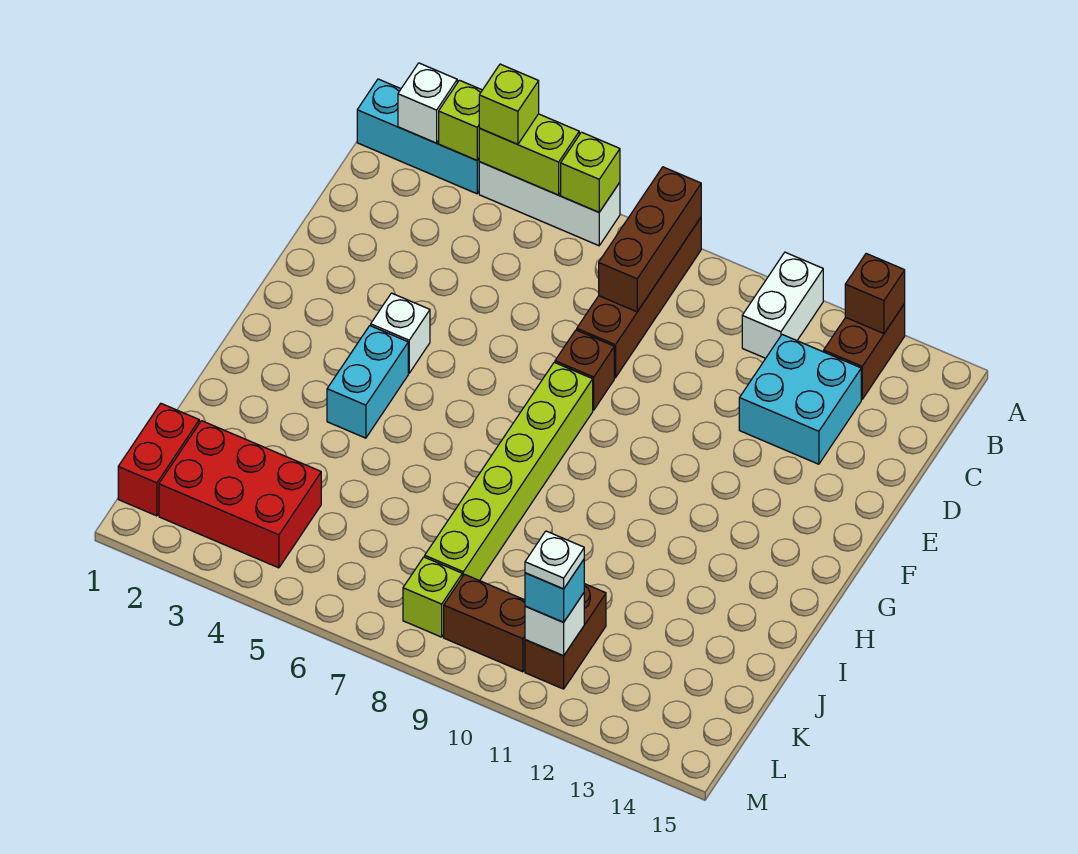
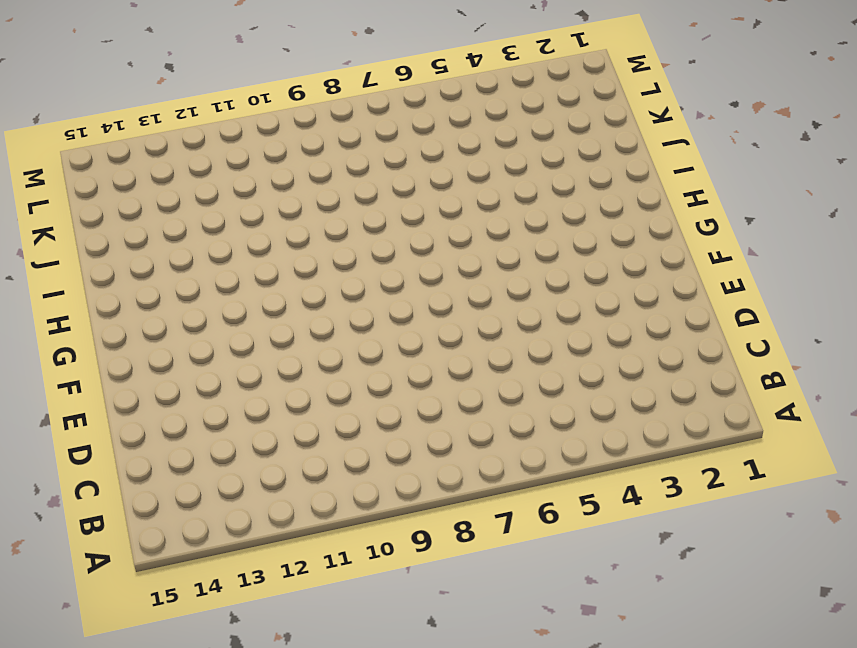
none -> cyan brick A1:A3 level 1
none -> white brick A4:A6 level 1
none -> brown brick A8:D8 level 1

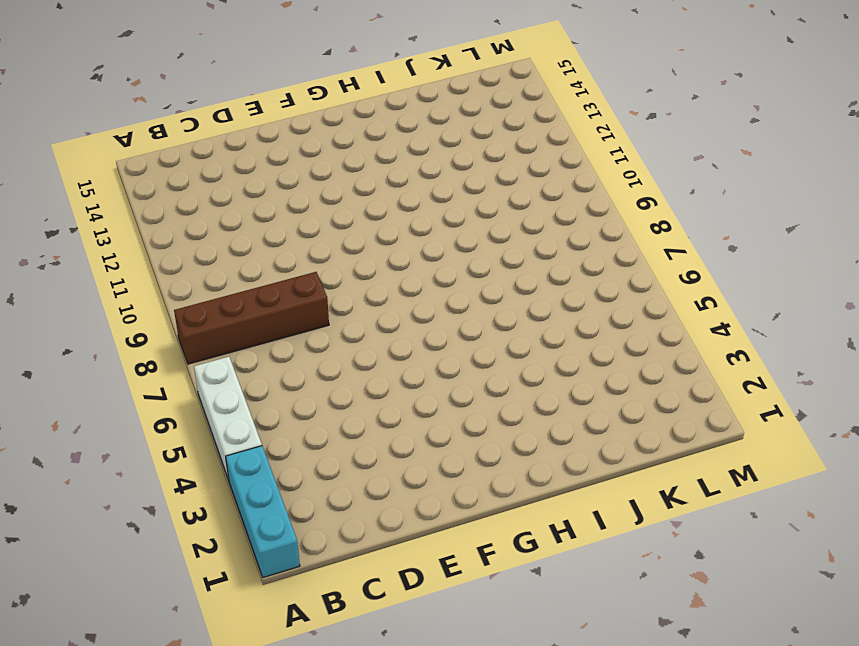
none -> white brick A11:B11 level 1
none -> brown brick A13:B13 level 1
none -> cyan brick C12:D13 level 1

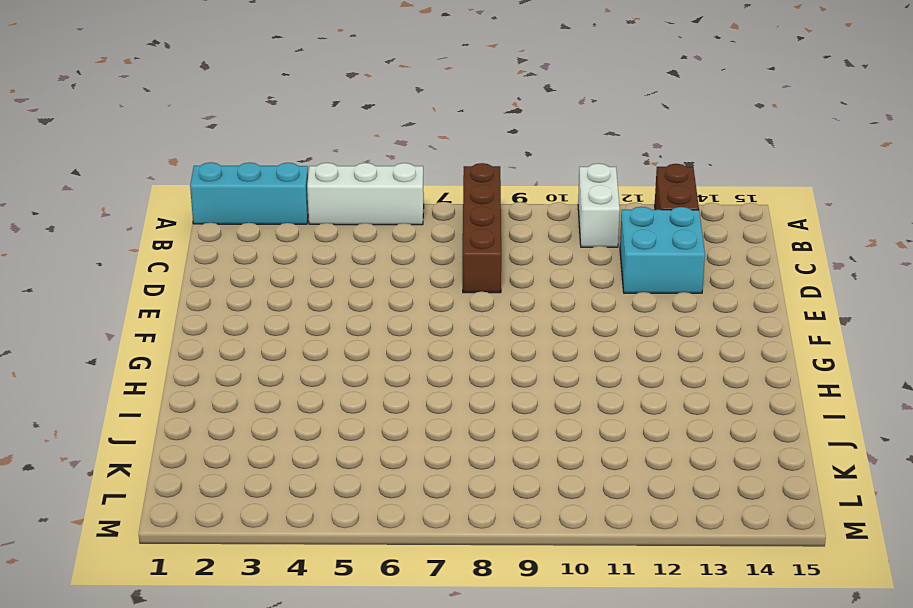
none -> brown brick E8 level 1
none -> white brick F4 level 1
none -> lime brick F8:K8 level 1

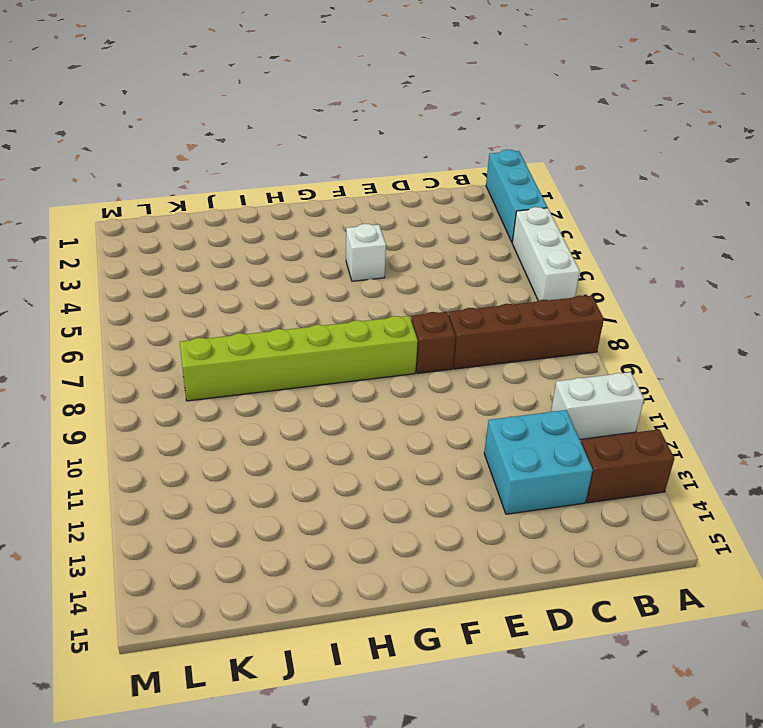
none -> cyan brick G4:H4 level 1
none -> red brick K1:L1 level 1
none -> red brick K2:L4 level 1

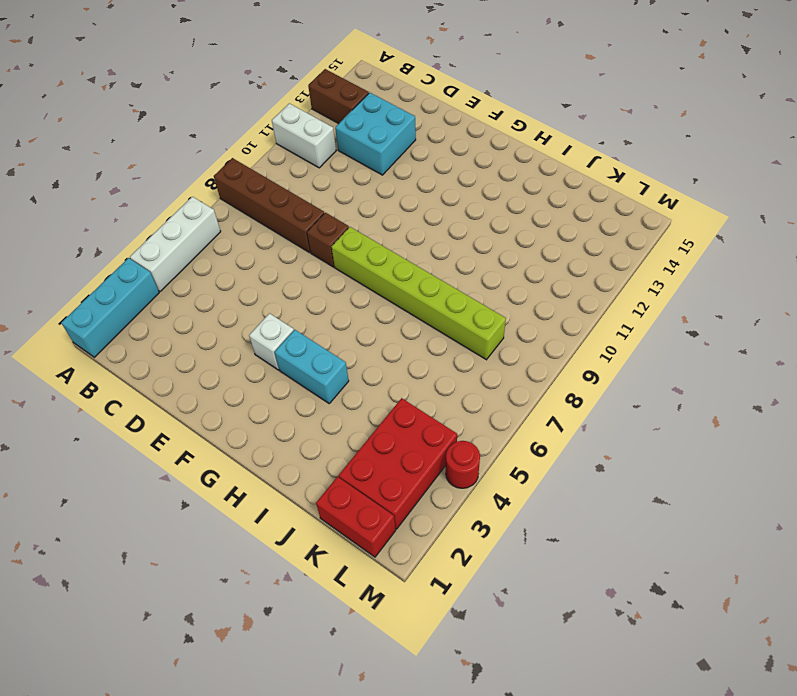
red round brick M4 level 1 -> none
none -> brown brick K11:L11 level 1
none -> lime brick L8 level 1
none -> brown brick L9:L10 level 1

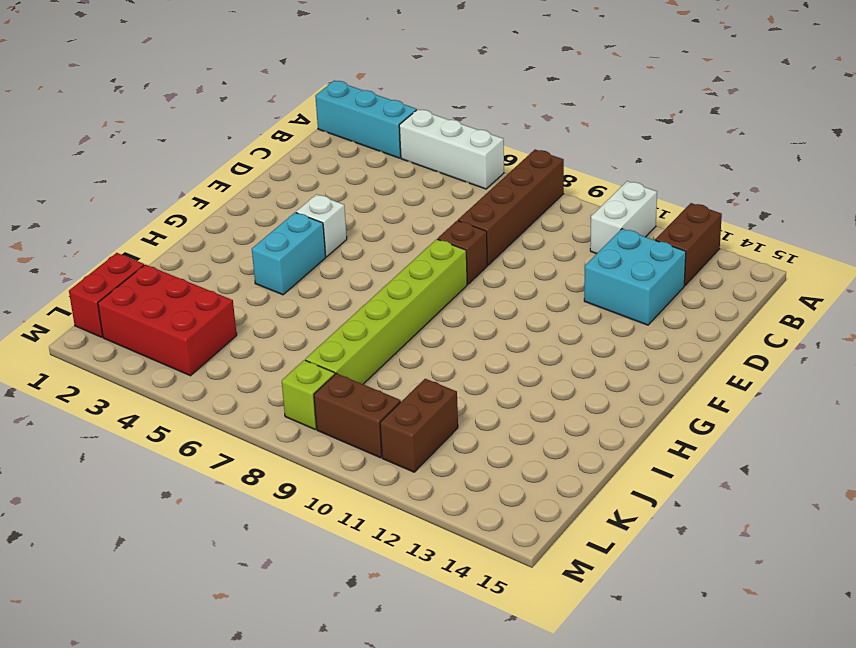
none -> white brick A2 level 2
none -> lime brick A3 level 2
none -> lime brick A4:A5 level 2

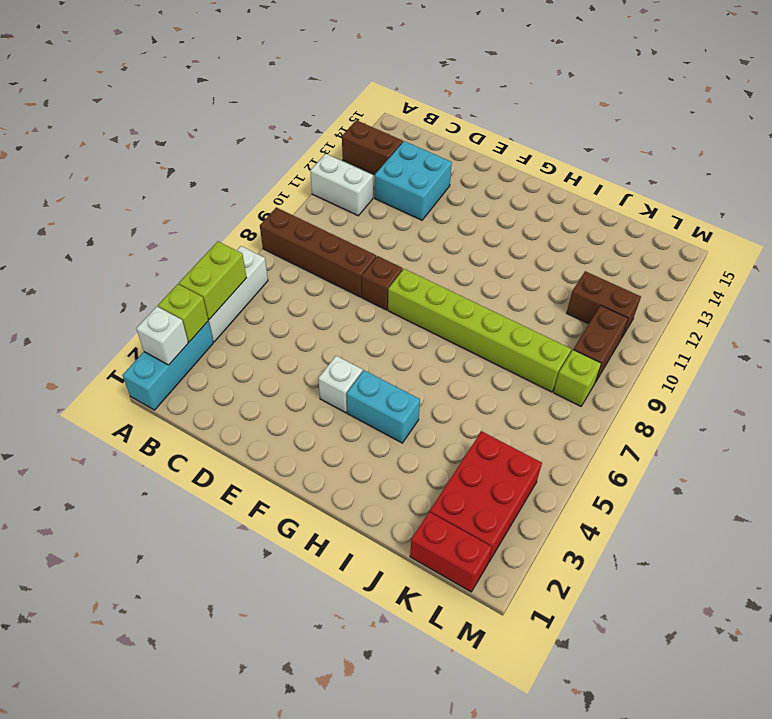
none -> lime brick A6 level 2
none -> brown brick A8:C8 level 2
none -> brown brick A13 level 2

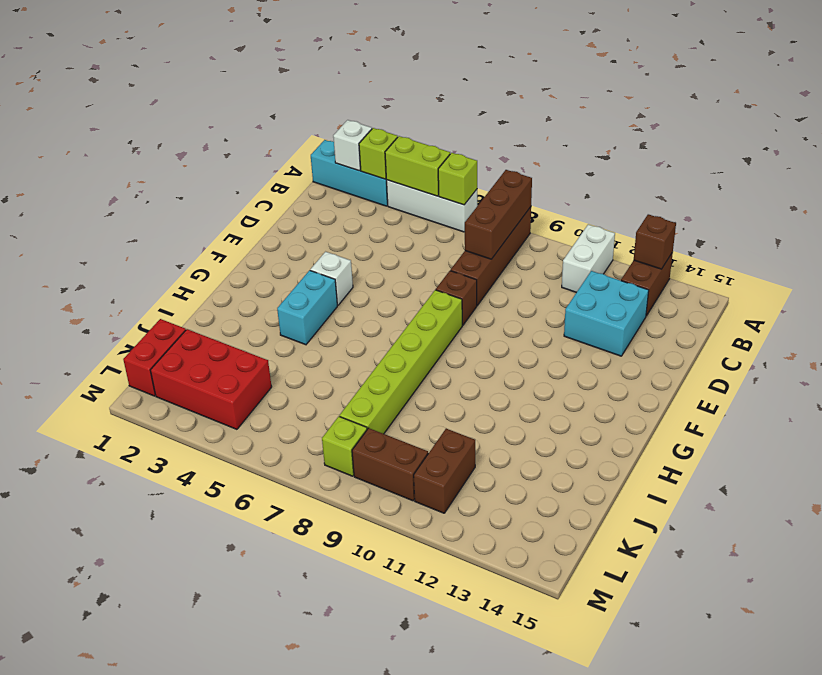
none -> white brick L11 level 2
none -> lime brick A4 level 3
none -> cyan brick L11 level 3

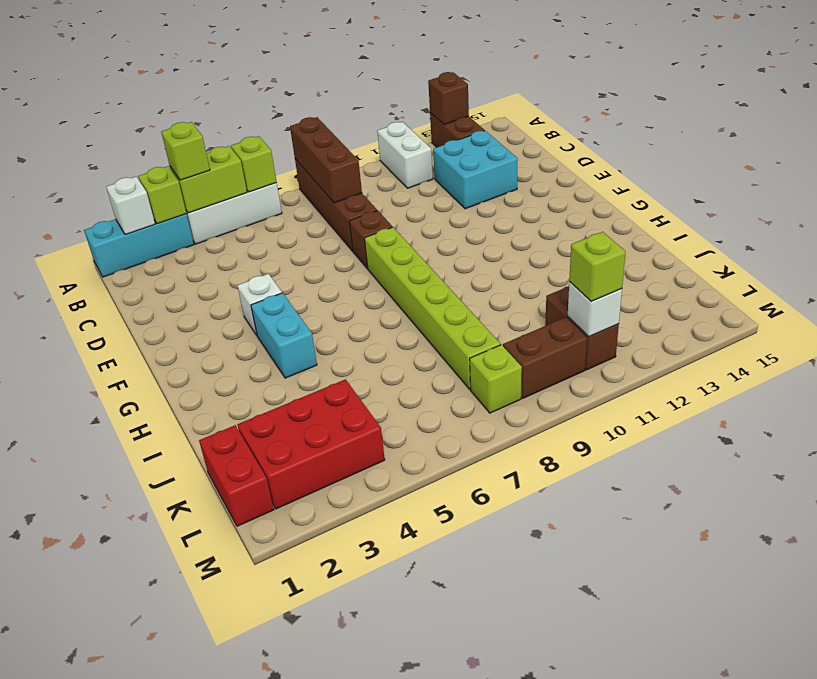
lime brick L11 level 3 -> cyan brick L11 level 3
none -> white plate L11 level 4

